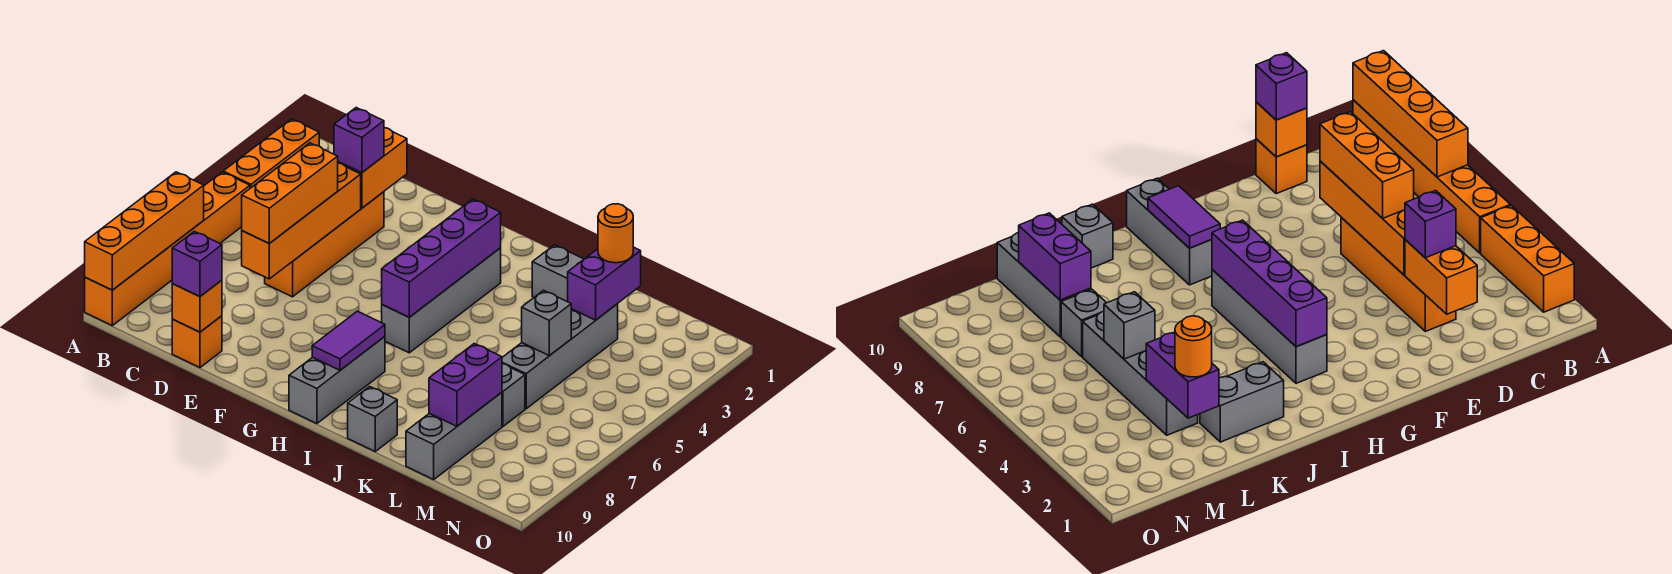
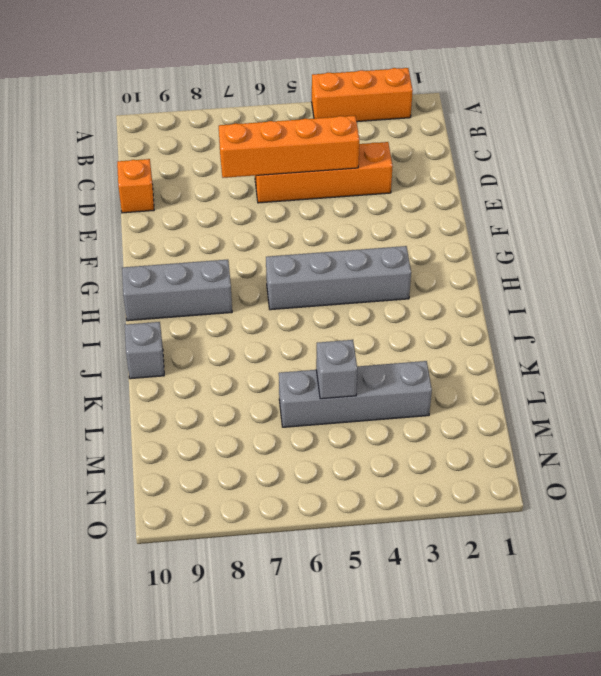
none -> orange brick A5:A10 level 1
none -> grey brick J2:K2 level 1
none -> grey brick L7 level 1

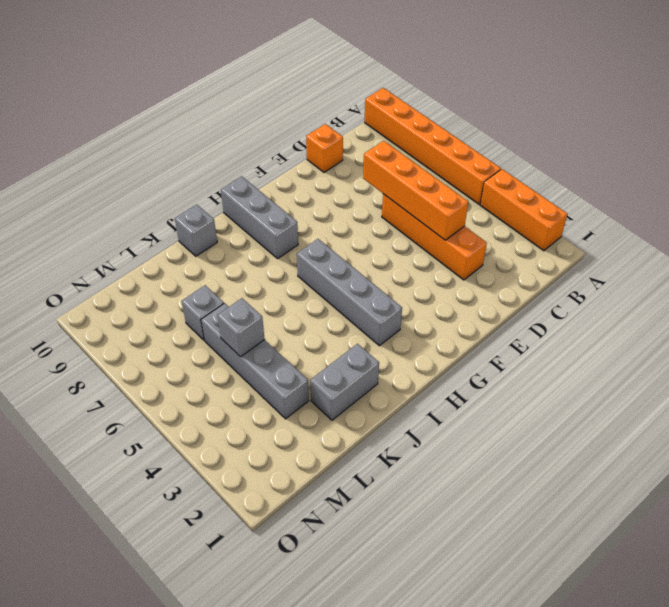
none -> grey brick L8:L10 level 1
none -> orange brick A7:A10 level 2
none -> orange brick D2:D3 level 2

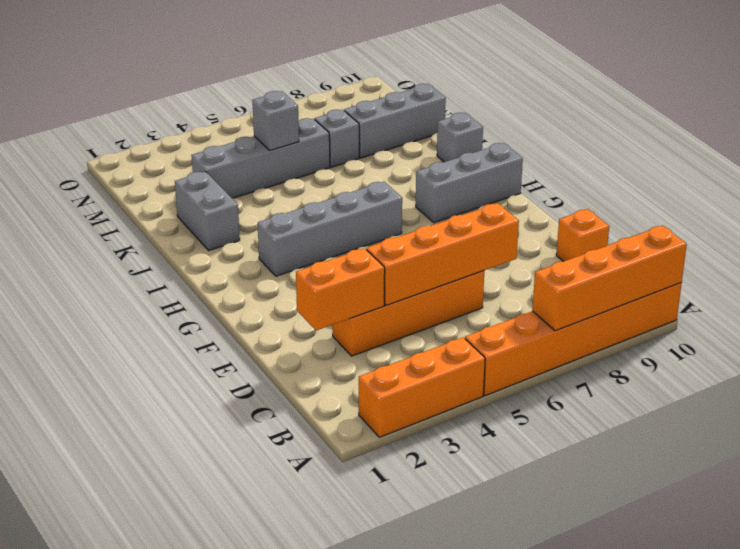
none -> orange brick D10 level 2
none -> purple brick H3:H6 level 2
none -> purple tile H8:H9 level 2

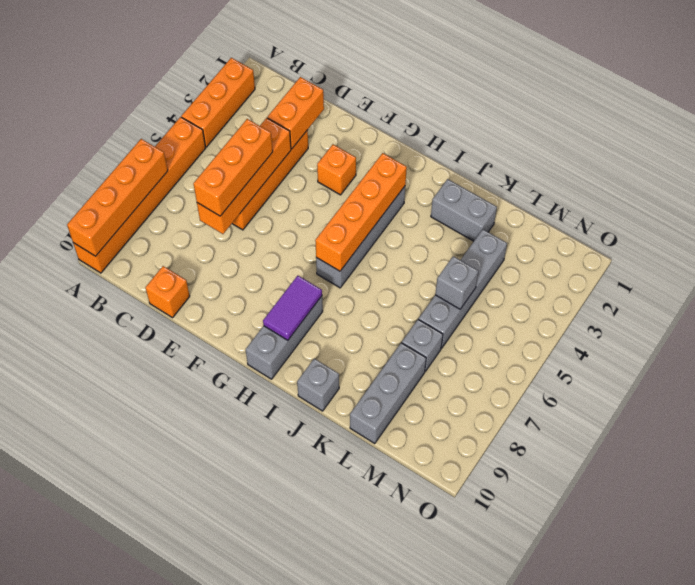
orange brick F3 level 1 -> orange brick D10 level 2
orange brick H3:H6 level 2 -> purple brick H3:H6 level 2
none -> purple brick L2:L3 level 2
none -> purple brick L8:L9 level 2
none -> purple brick D3 level 3

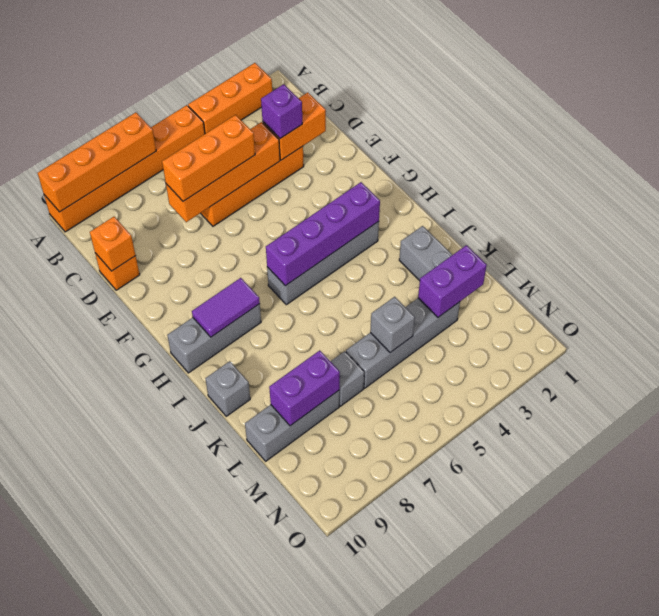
none -> purple brick D10 level 3
none -> orange round brick L2 level 3

